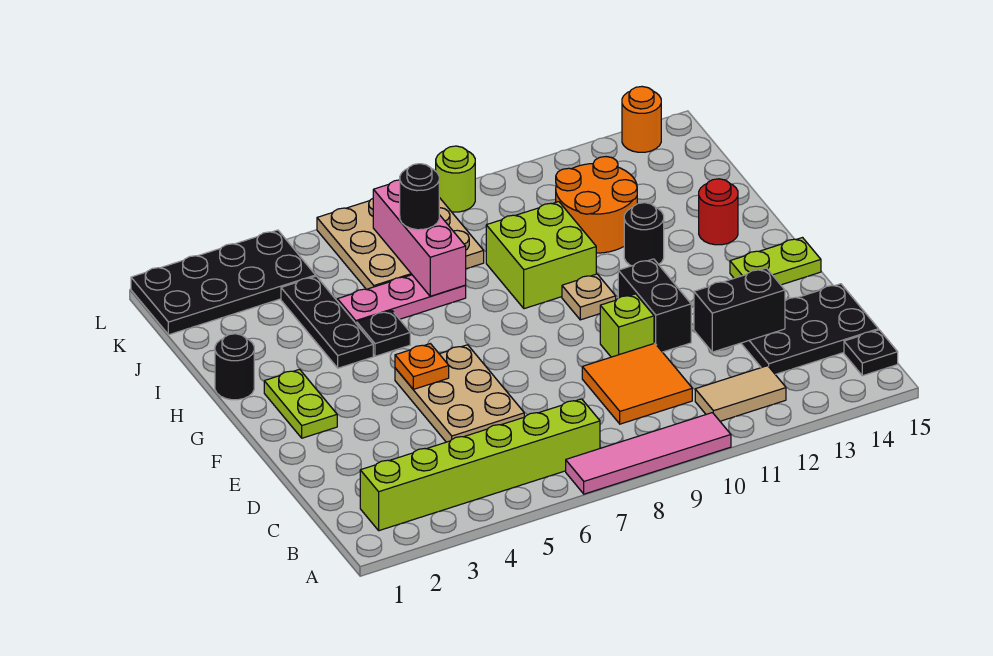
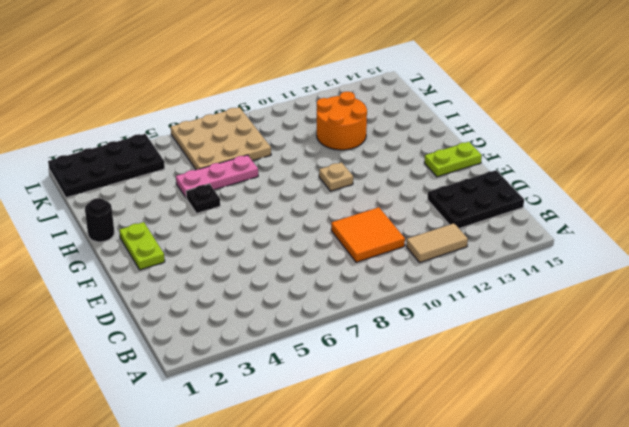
none -> pink tile A7:A10 level 1
none -> lime brick B2:B7 level 1
none -> black plate B15 level 1

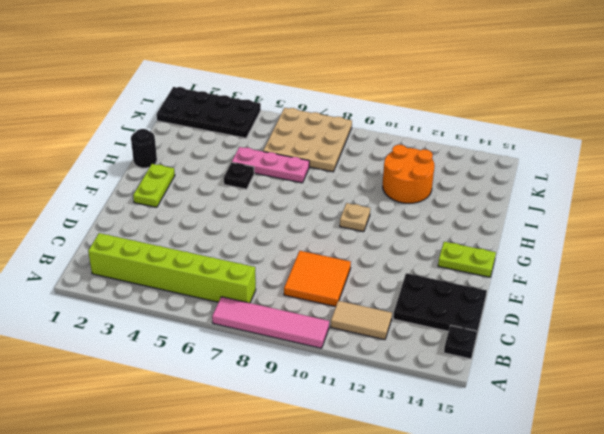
none -> tan plate D5:F6 level 1
none -> lime brick E10 level 1
none -> black brick E11:F11 level 1

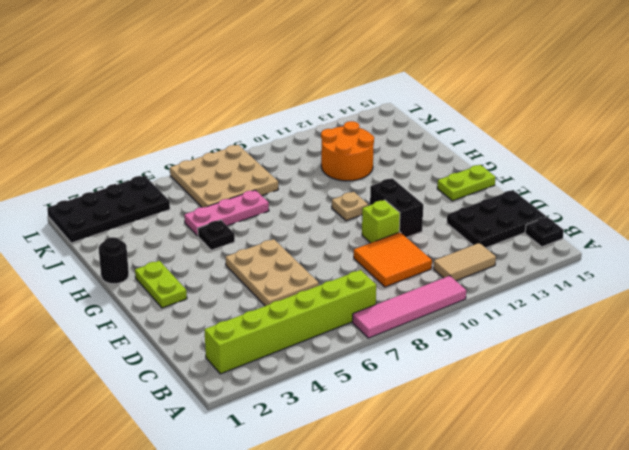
none -> black plate H4:J4 level 1
none -> lime brick H9:I10 level 1
none -> black round brick H12 level 1

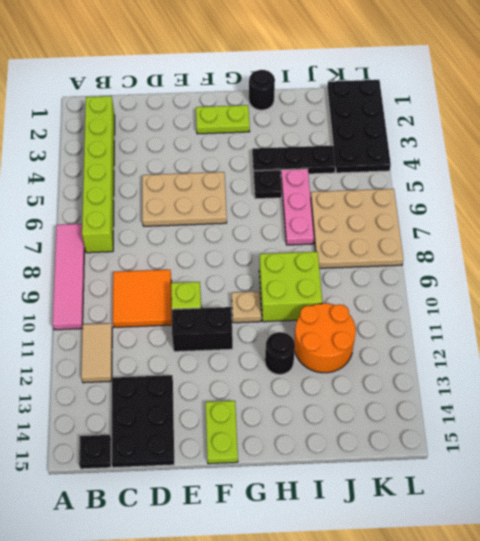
none -> red round brick H14 level 1
none -> lime round brick L9 level 1
none -> orange round brick L14 level 1

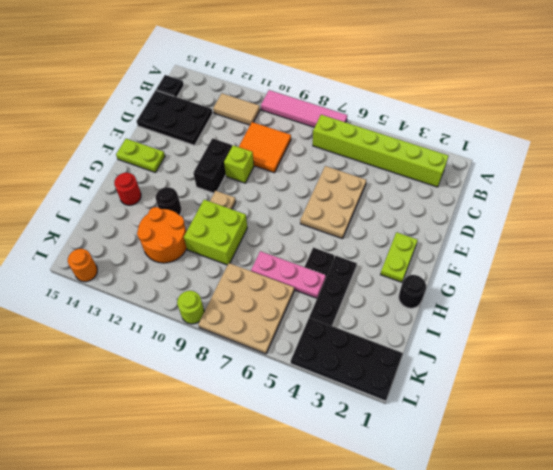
none -> black brick D12:D13 level 2
none -> orange plate F5 level 2
none -> pink brick I7:K7 level 2

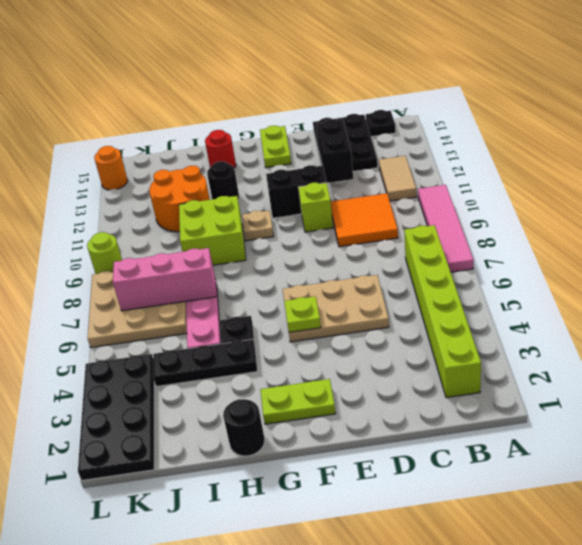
lime plate F5 level 2 -> orange plate F5 level 2
none -> black round brick J7 level 3

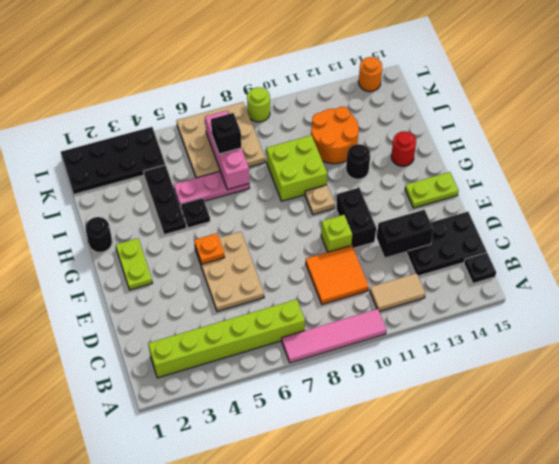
black brick J7 level 3 -> black round brick J7 level 3

